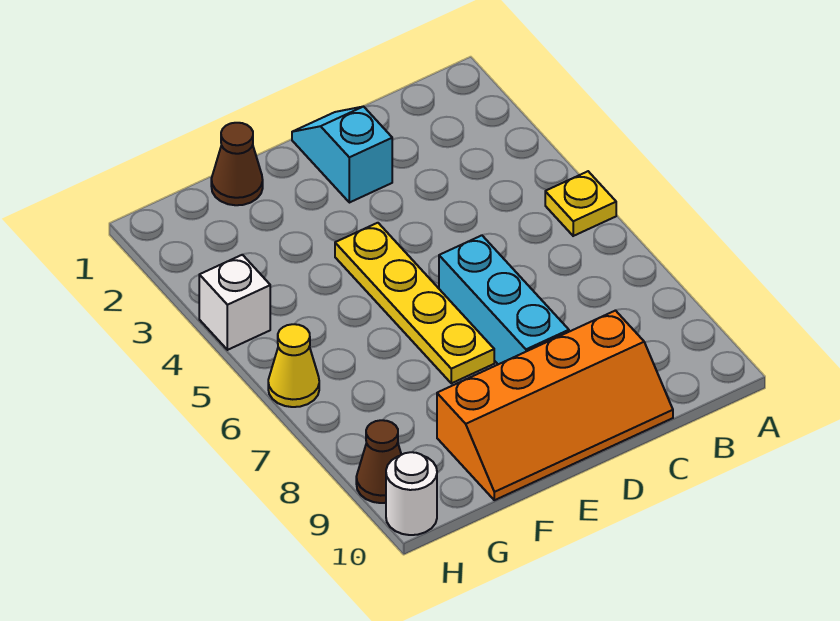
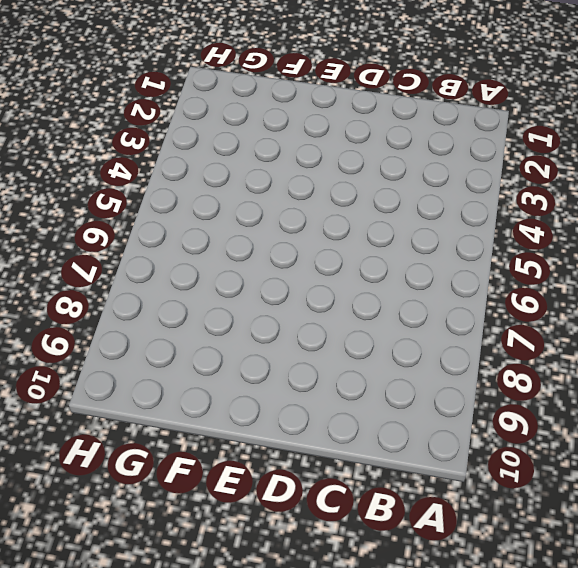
none -> yellow plate A5 level 1
none -> orange slope C9:F10 level 1 top 9

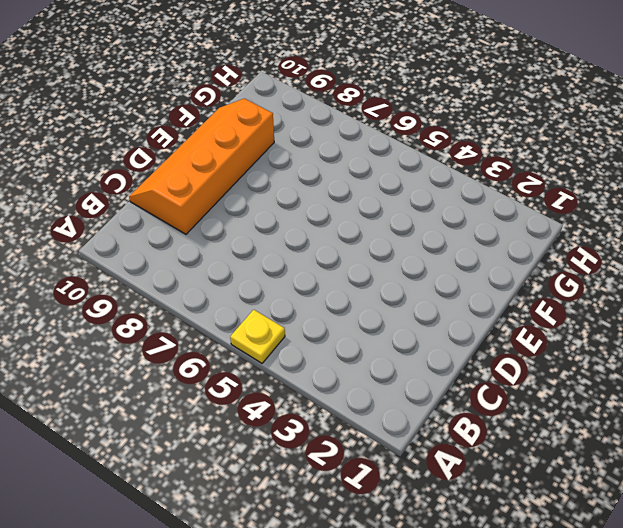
none -> cyan slope D1:D2 level 1 top 2
none -> cyan brick D6:D8 level 1

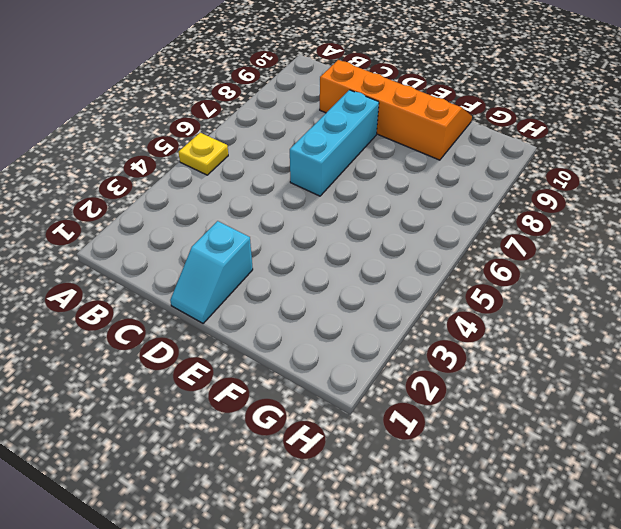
none -> yellow plate E4:E7 level 1
none -> brown cone F1 level 1

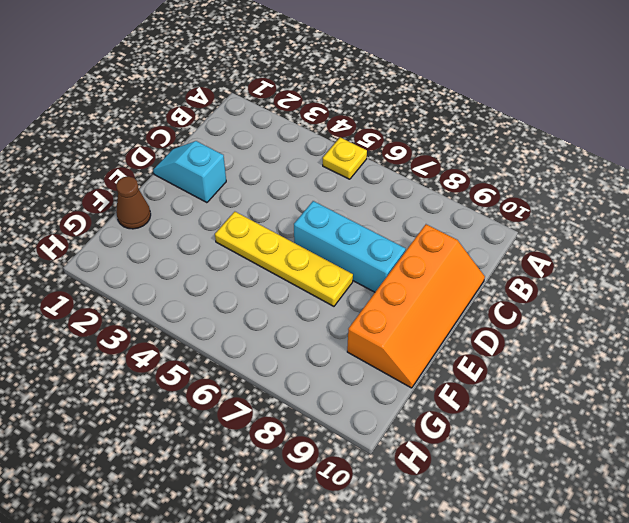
none -> white brick H4 level 1
none -> yellow cone H6 level 1

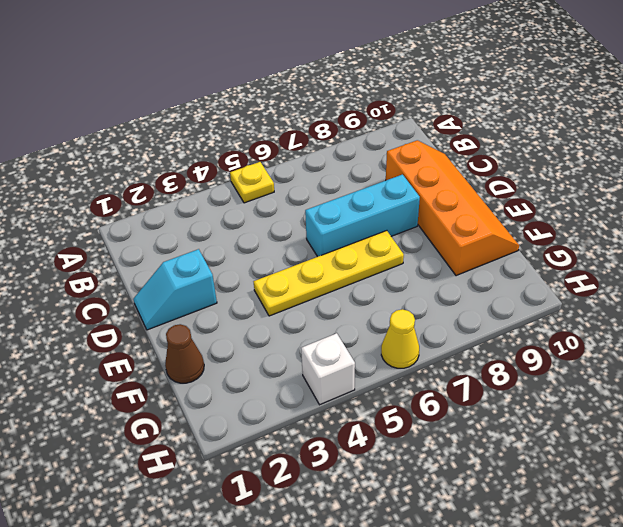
none -> brown cone H9 level 1
none -> white round brick H10 level 1

